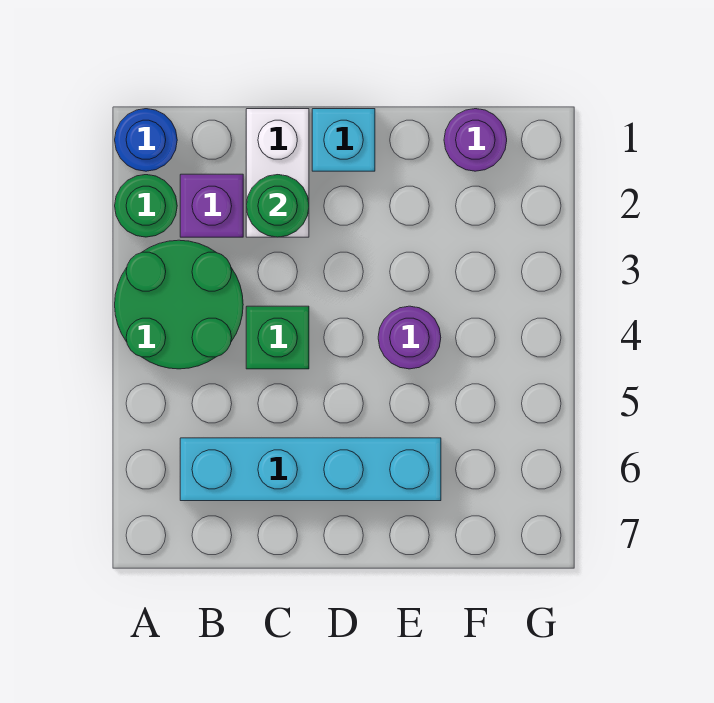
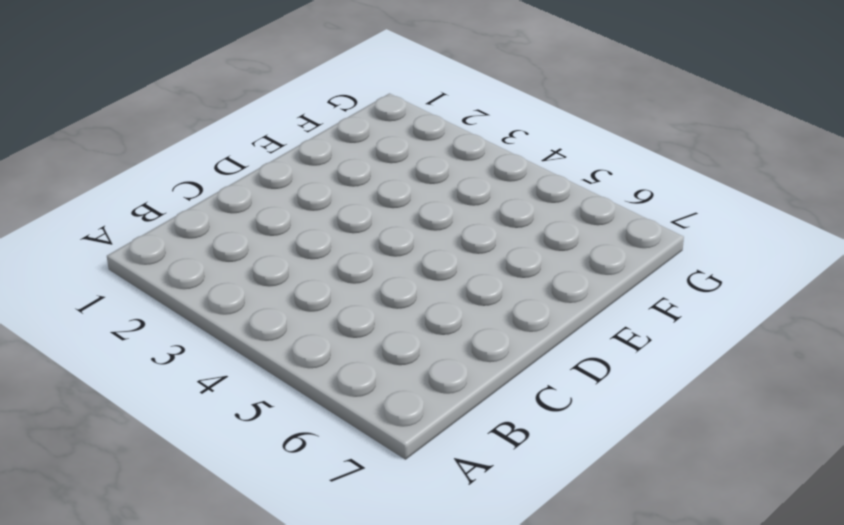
none -> blue round brick A1 level 1
none -> green round brick A2 level 1

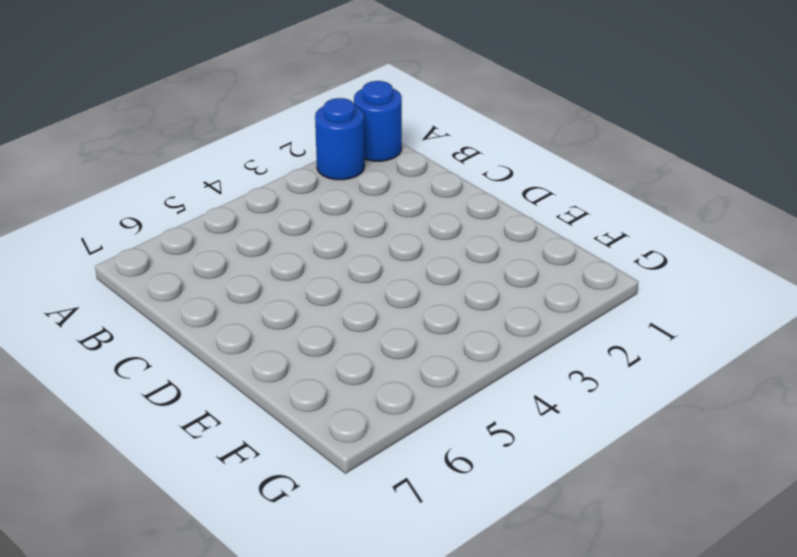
blue round brick A2 level 1 -> green round brick A2 level 1
none -> green round brick A3:B4 level 1
none -> purple brick B2 level 1

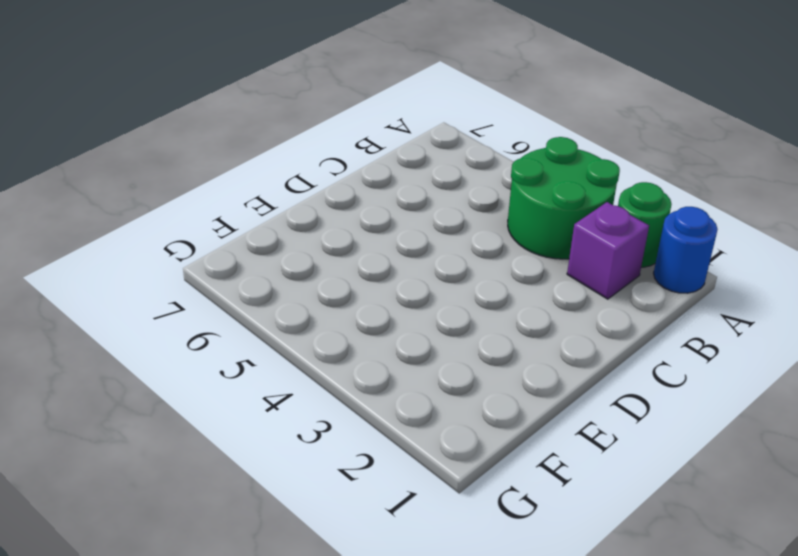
none -> cyan brick B6:E6 level 1
none -> white brick C1:C2 level 1

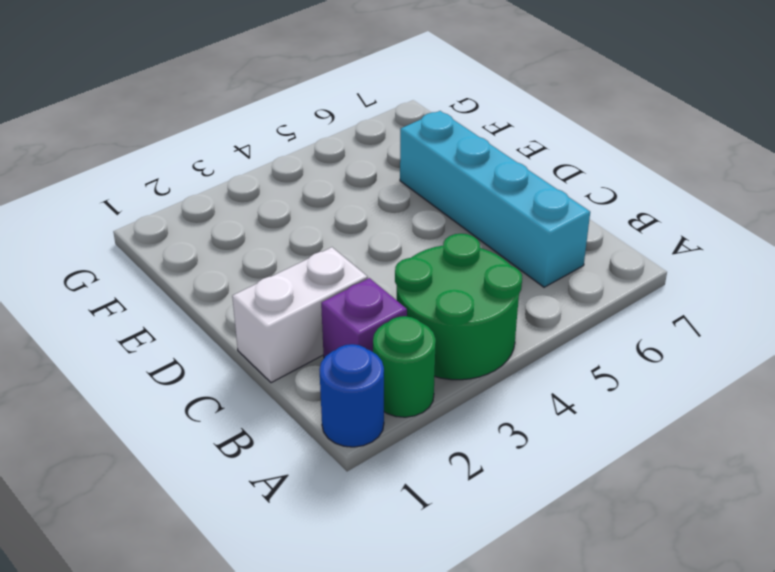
none -> green brick C4 level 1
none -> cyan brick D1 level 1

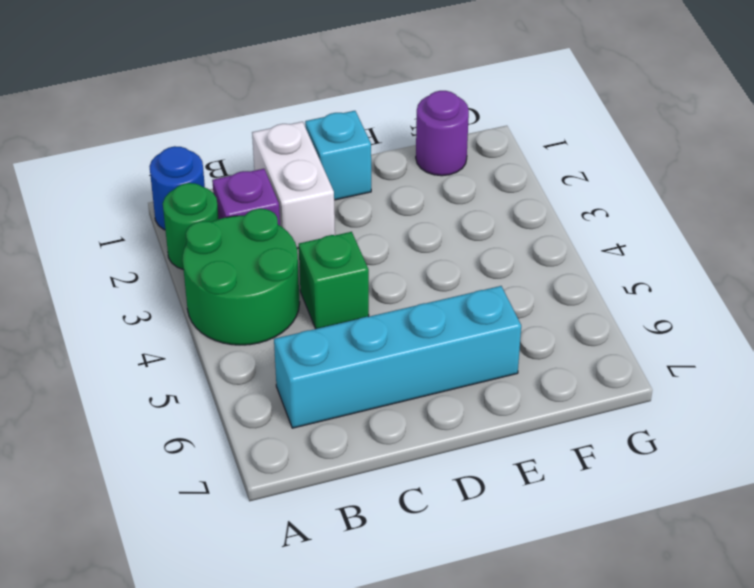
none -> purple round brick E4 level 1
none -> green round brick C2 level 2

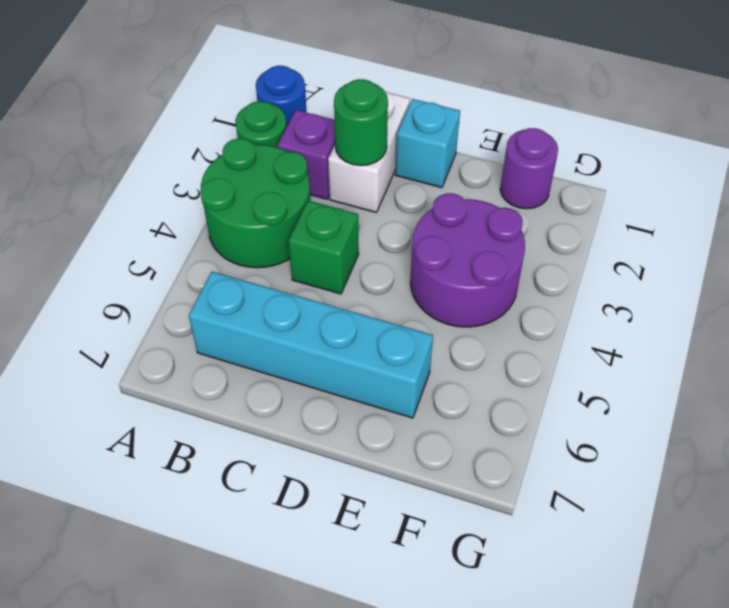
purple round brick E3:F4 level 1 -> purple round brick E4 level 1

